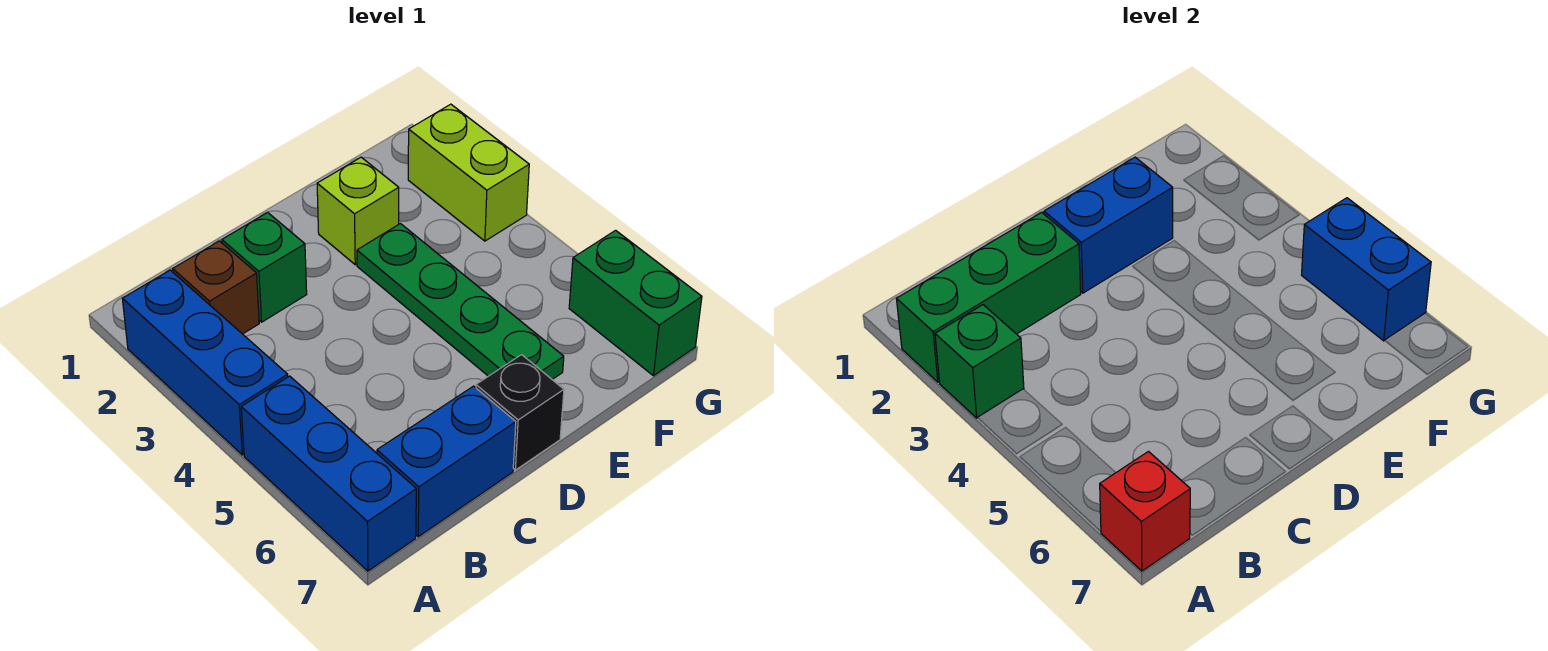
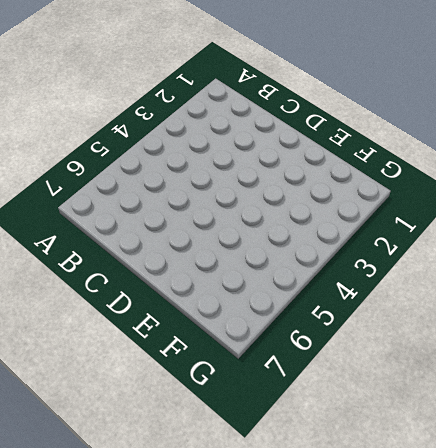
none -> blue brick A2:A4 level 1
none -> blue brick A5:A7 level 1
none -> brown brick B2 level 1

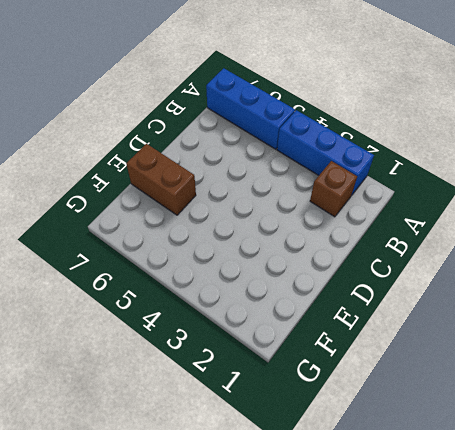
brown brick E6:E7 level 1 -> green plate E3:E6 level 1
none -> blue brick B7:C7 level 1
none -> green brick C2 level 1
none -> black brick D7 level 1

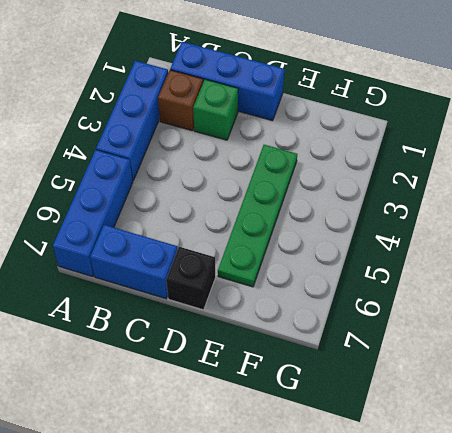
blue brick B1:D1 level 1 -> none
none -> lime brick E2 level 1
none -> lime brick G2:G3 level 1
none -> green brick G6:G7 level 1

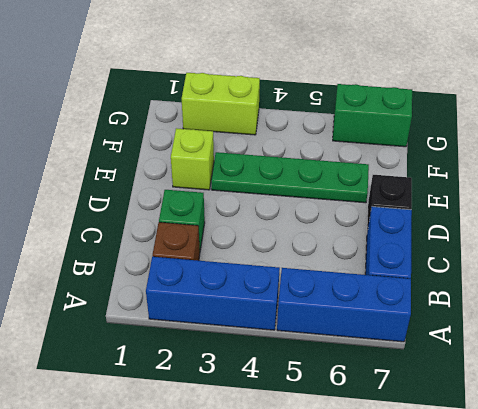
none -> green brick A2:C2 level 2
none -> green brick A3 level 2
none -> red brick A7 level 2

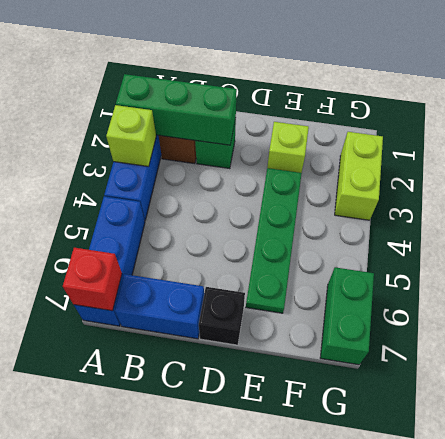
lime brick A3 level 2 -> green brick A3 level 2
none -> blue brick D2:E2 level 2
none -> blue brick G5:G6 level 2

